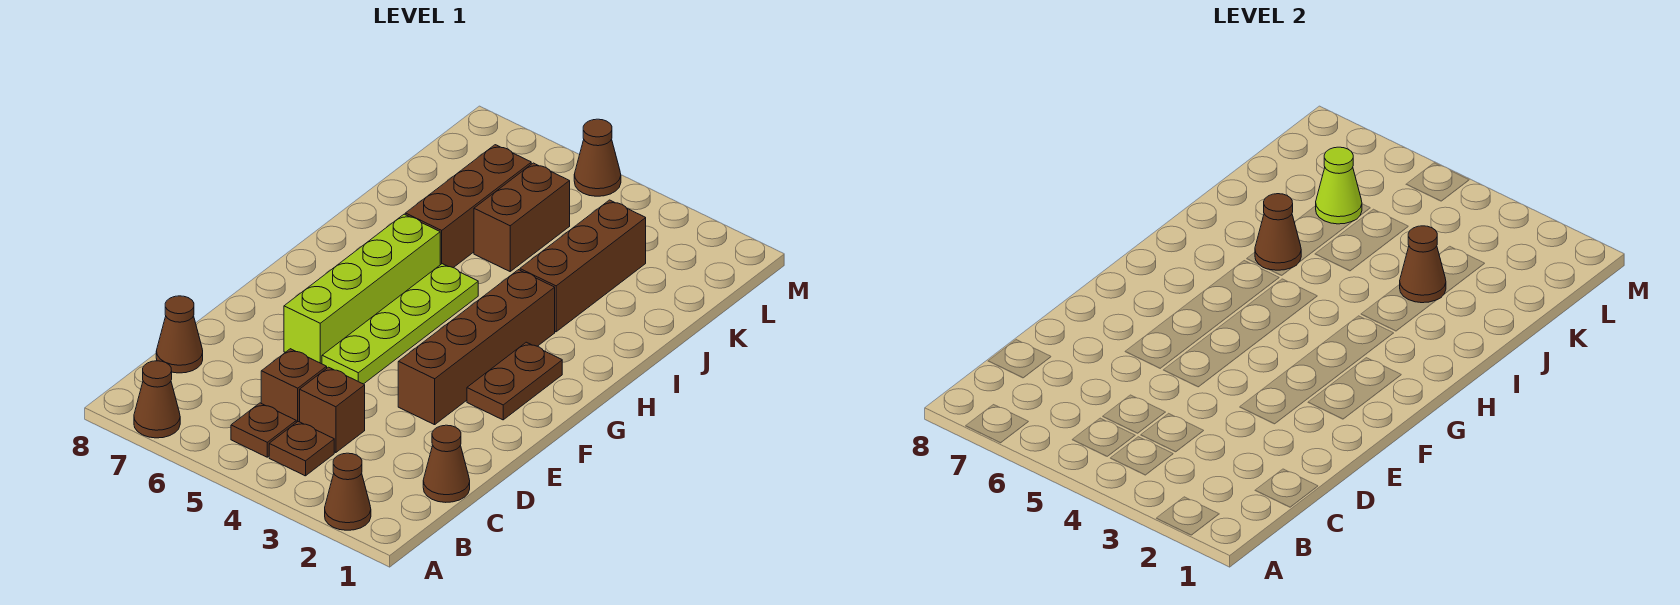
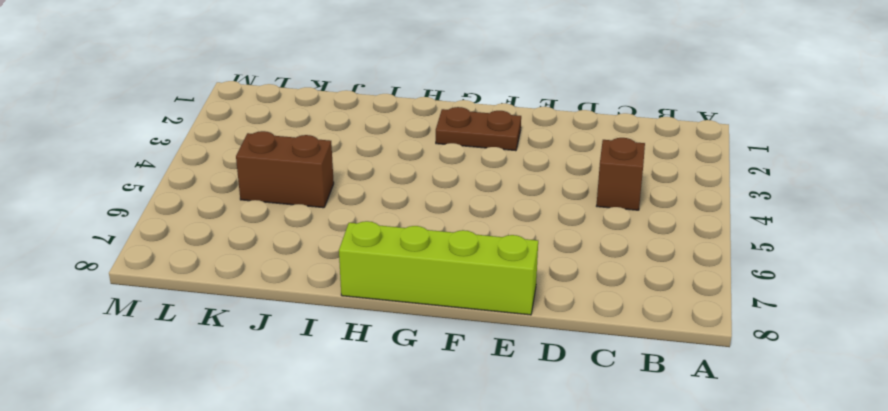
lime brick E8:H8 level 1 -> lime brick E6:H6 level 1
none -> brown cone A2 level 1
none -> brown cone A7 level 1
none -> brown plate B4 level 1

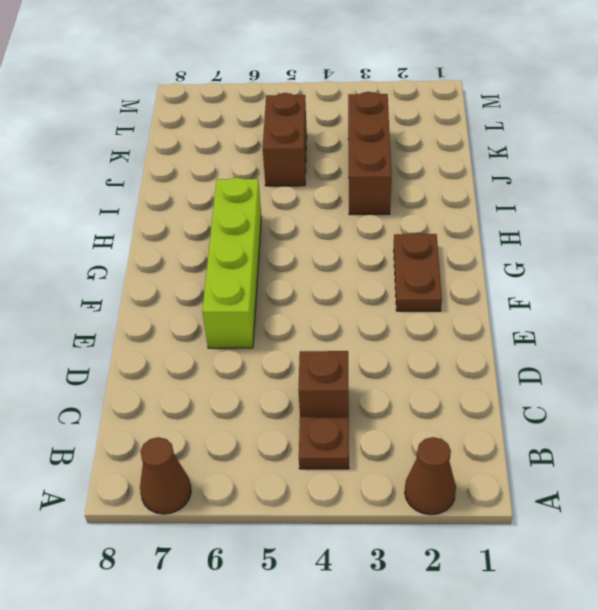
none -> brown plate B5 level 1
none -> brown cone C1 level 1
none -> brown brick C5 level 1

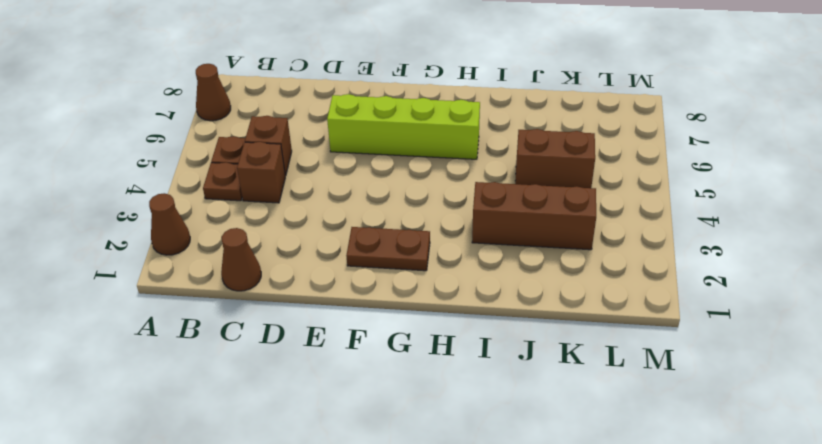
none -> brown cone C8 level 1
none -> brown brick E3:H3 level 1
none -> lime plate E5:H5 level 1

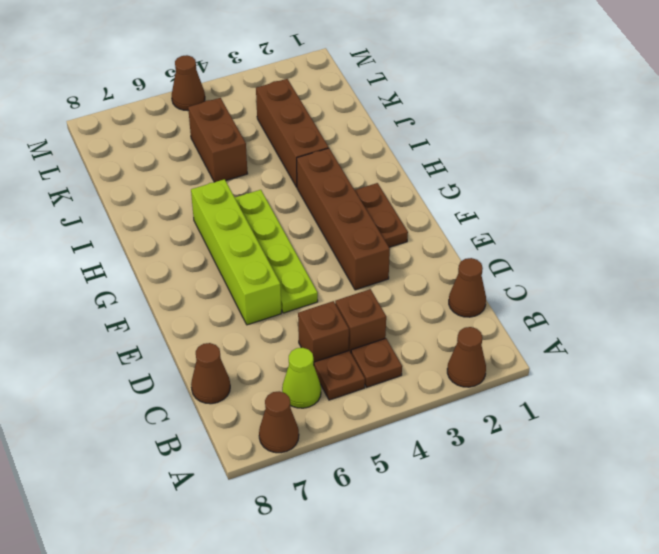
lime cone B6 level 1 -> lime cone K6 level 2
none -> brown brick I6:K6 level 1
none -> brown cone I6 level 2
none -> brown cone J3 level 2

